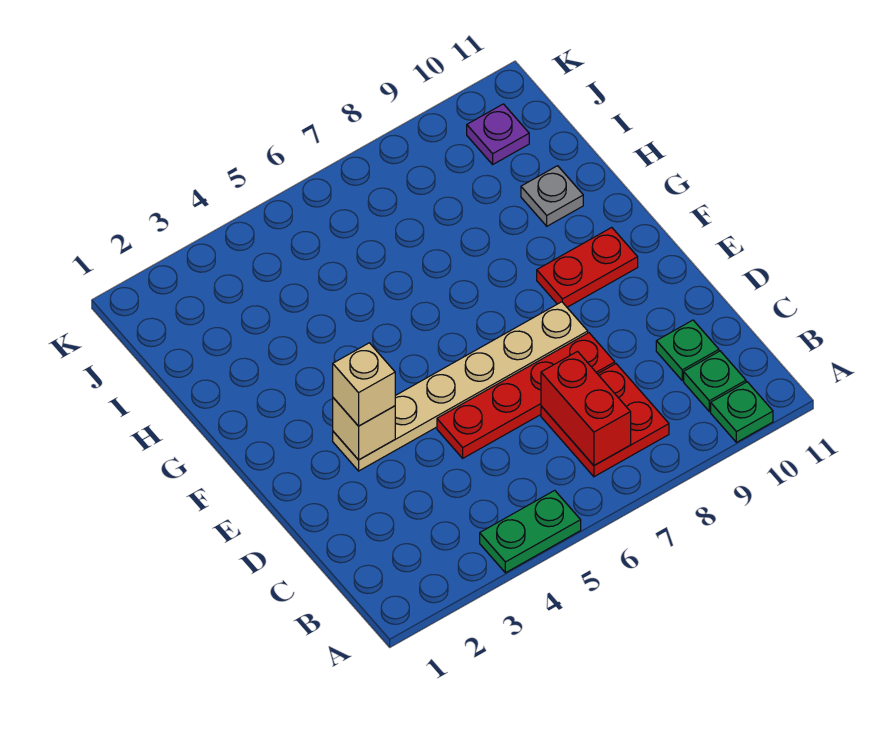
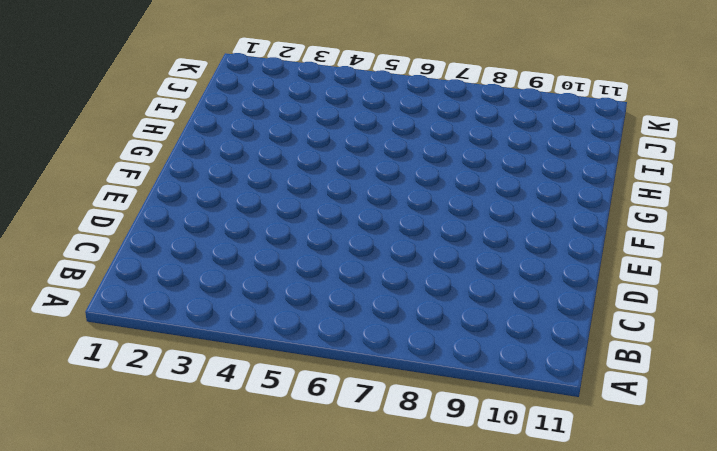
none -> green plate A4:A5 level 1
none -> green plate A10 level 1
none -> red plate B7:C8 level 1

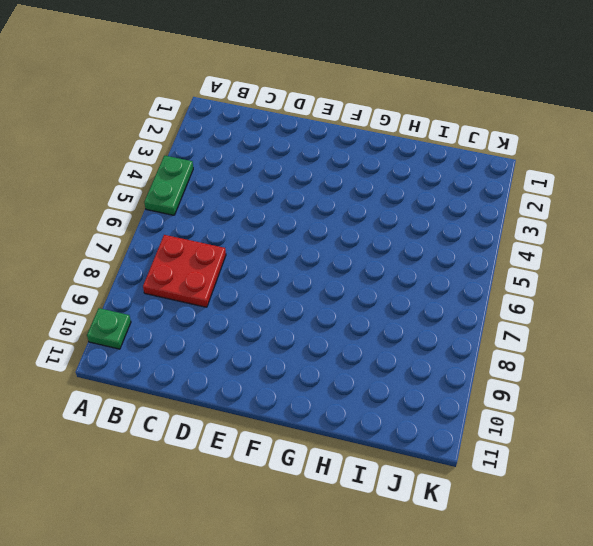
none -> green plate B10 level 1
none -> green plate C10 level 1
none -> red plate D5:D8 level 1

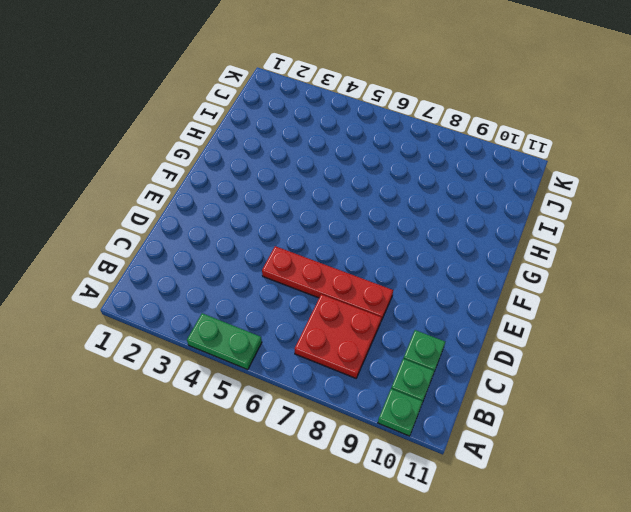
none -> tan plate E3:E8 level 1
none -> red plate F9:F10 level 1
none -> grey plate H10 level 1

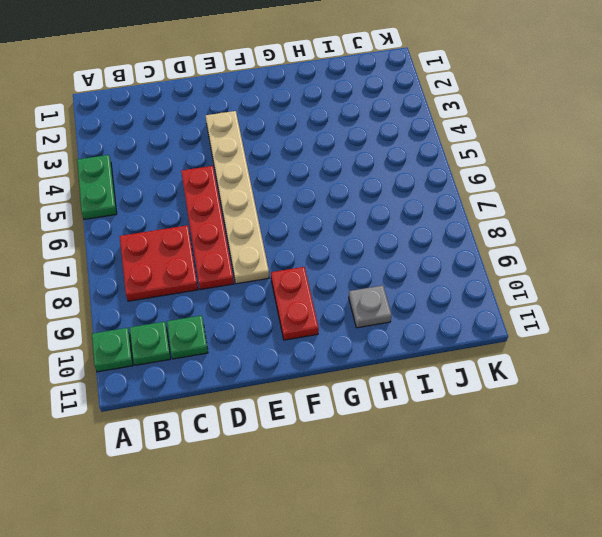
none -> purple plate J10 level 1
none -> red brick B7:C7 level 2
none -> tan brick E3 level 2

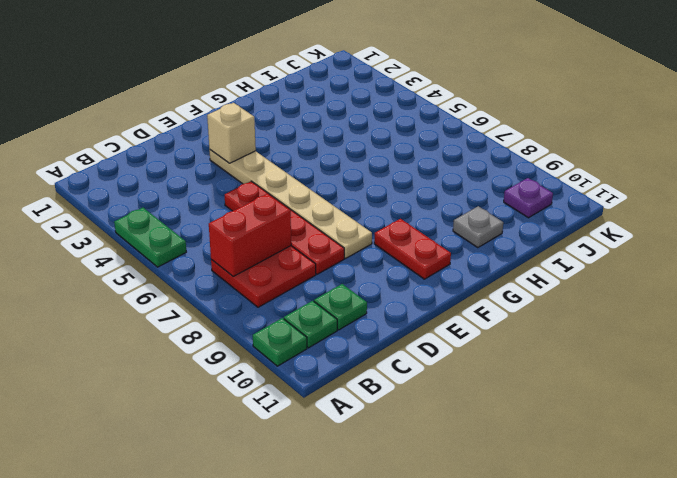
none -> tan brick E3 level 3

